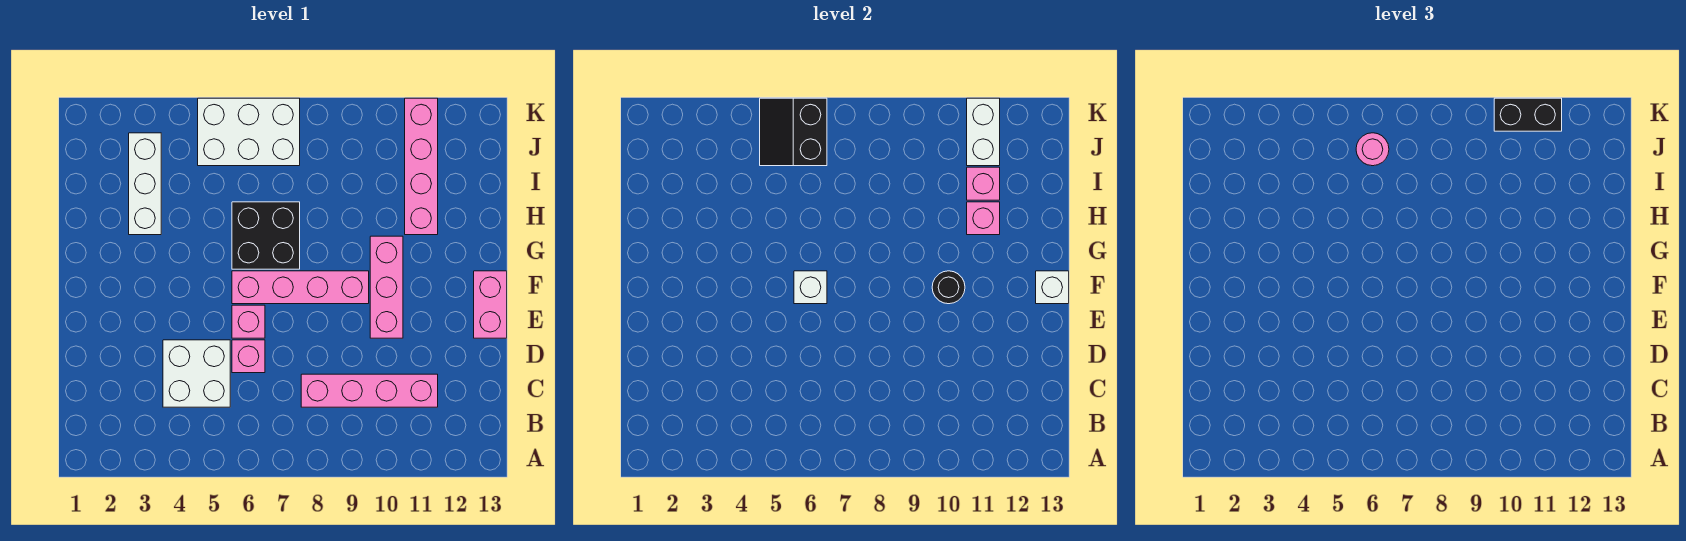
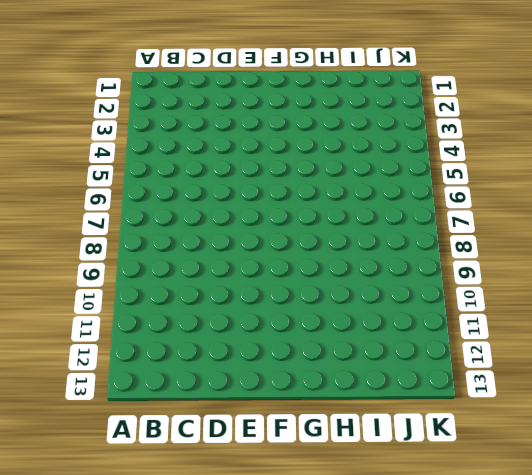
none -> white brick C4:D5 level 1
none -> pink brick C8:C11 level 1
none -> pink brick D6 level 1

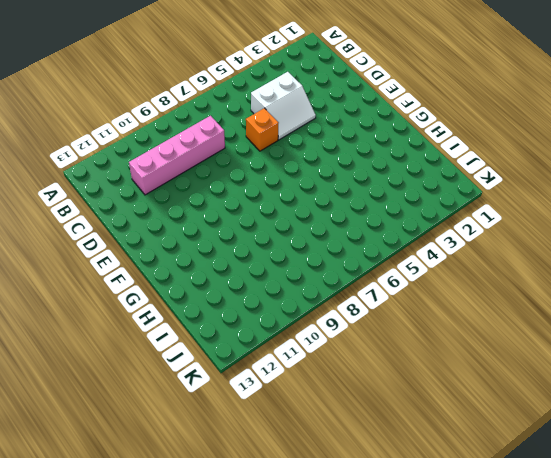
white slope C4:D5 level 1 top C -> white brick C4:D5 level 1
orange brick D6 level 1 -> pink brick D6 level 1
none -> pink brick E6 level 1
none -> pink brick E10:G10 level 1
none -> pink brick E13:F13 level 1

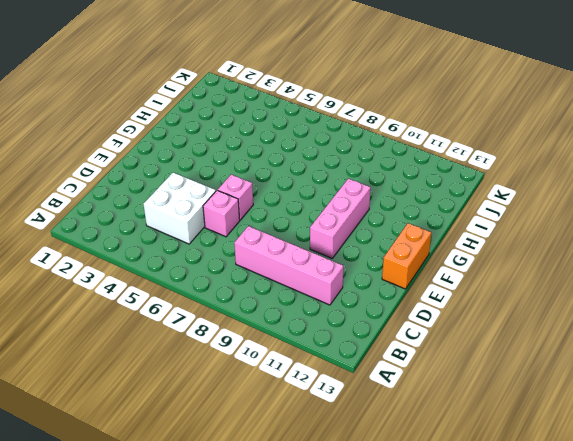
orange brick E13:F13 level 1 -> pink brick E13:F13 level 1
none -> pink brick F6:F9 level 1
none -> black brick G6:H7 level 1
none -> white brick H3:J3 level 1

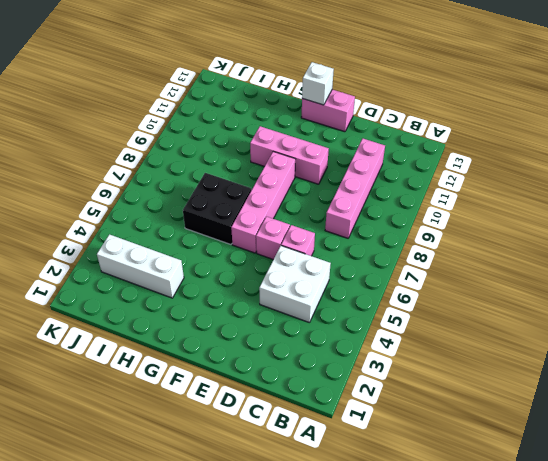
none -> pink brick H11:K11 level 1
none -> white brick J5:K7 level 1
none -> white brick F6 level 2

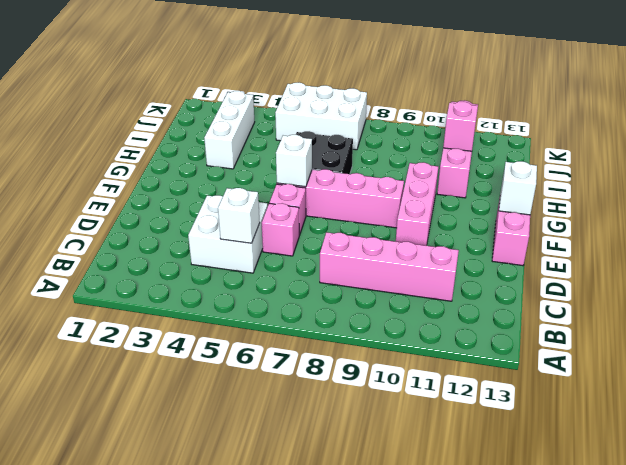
white brick C5 level 2 -> none
none -> black round brick F10 level 2
none -> pink brick H11 level 2
none -> black slope J5:K6 level 2 top 6

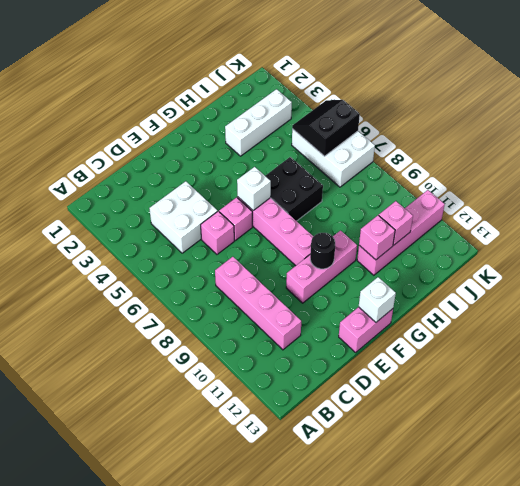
none -> white brick J11:K11 level 2
none -> pink round brick J6 level 3
none -> black brick K10:K11 level 3

